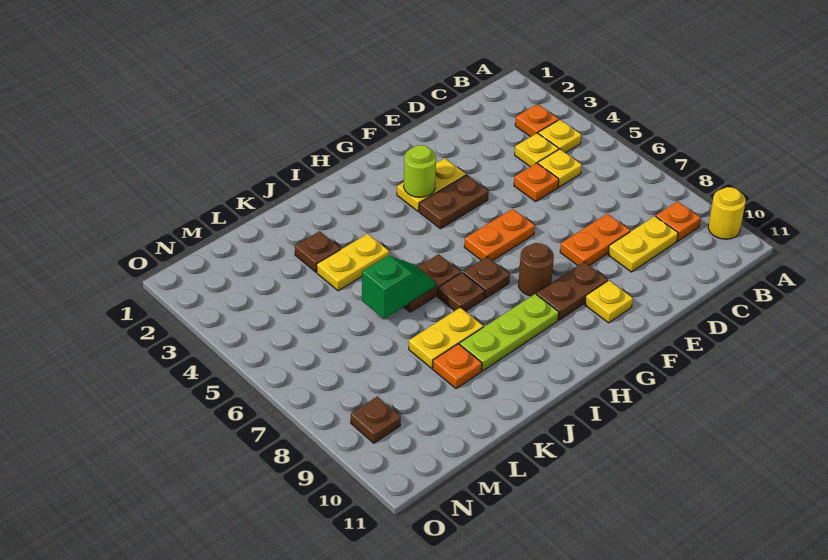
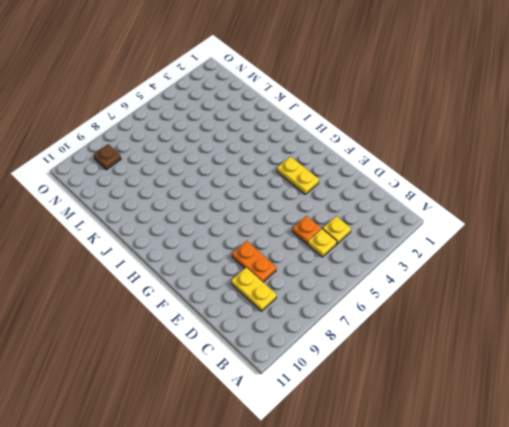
none -> yellow round brick A10 level 1
none -> orange plate B3 level 1
none -> yellow plate B4 level 1

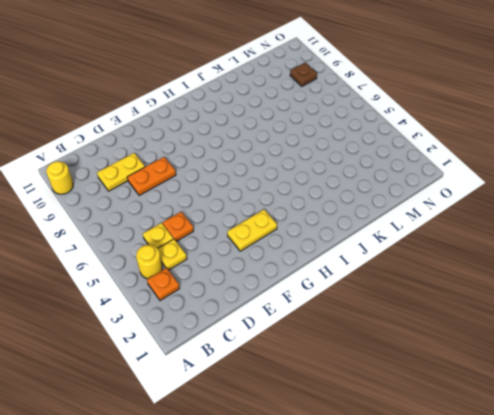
yellow round brick B4 level 1 -> yellow plate B4 level 1
none -> orange plate B9 level 1
none -> brown plate F4:G4 level 1
none -> orange plate F6:G6 level 1

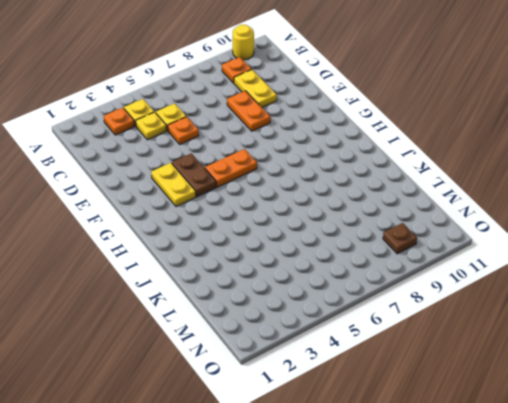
orange plate G5:G6 level 1 -> orange plate F6:G6 level 1
none -> brown plate F9:G9 level 1
none -> yellow plate F10 level 1
none -> brown round brick G8 level 1

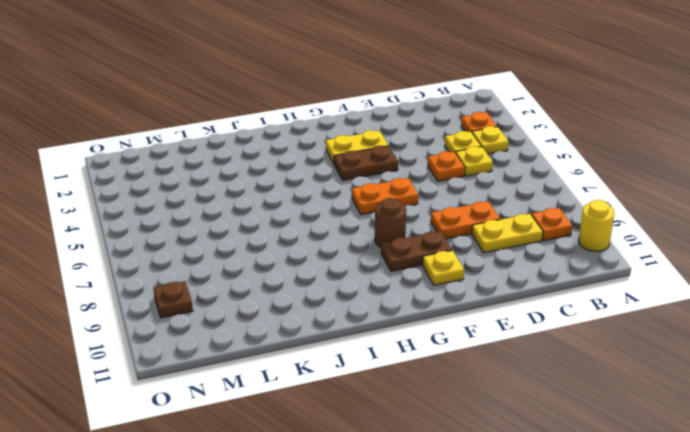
none -> brown plate H7 level 1
none -> lime plate H9:J9 level 1
none -> brown plate I6:J6 level 1

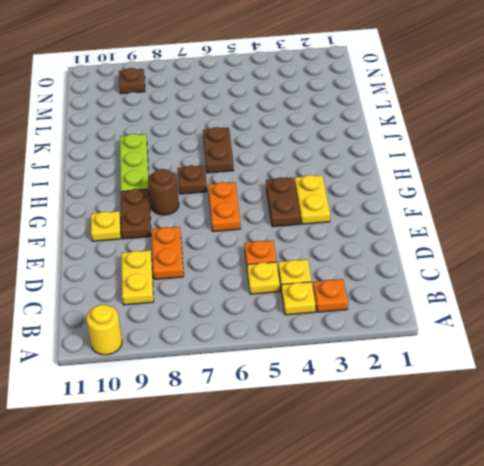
none -> orange plate B9 level 1
none -> brown plate I7 level 1
none -> yellow plate J4:K4 level 1

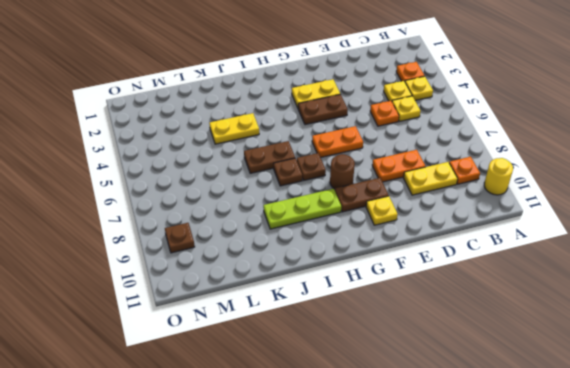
none -> yellow plate J8:K8 level 1
none -> brown plate K3 level 1
none -> orange plate K9 level 1

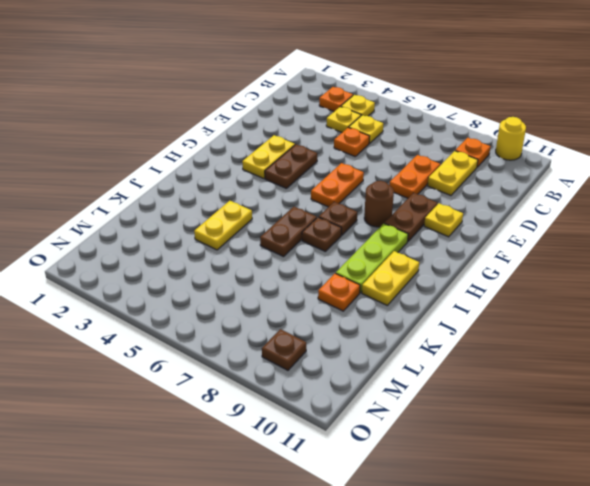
yellow plate I10:J10 level 1 -> yellow plate J8:K8 level 1
none -> brown plate K3 level 1
none -> lime round brick G3 level 2
none -> green slope J6:K6 level 2 top K

